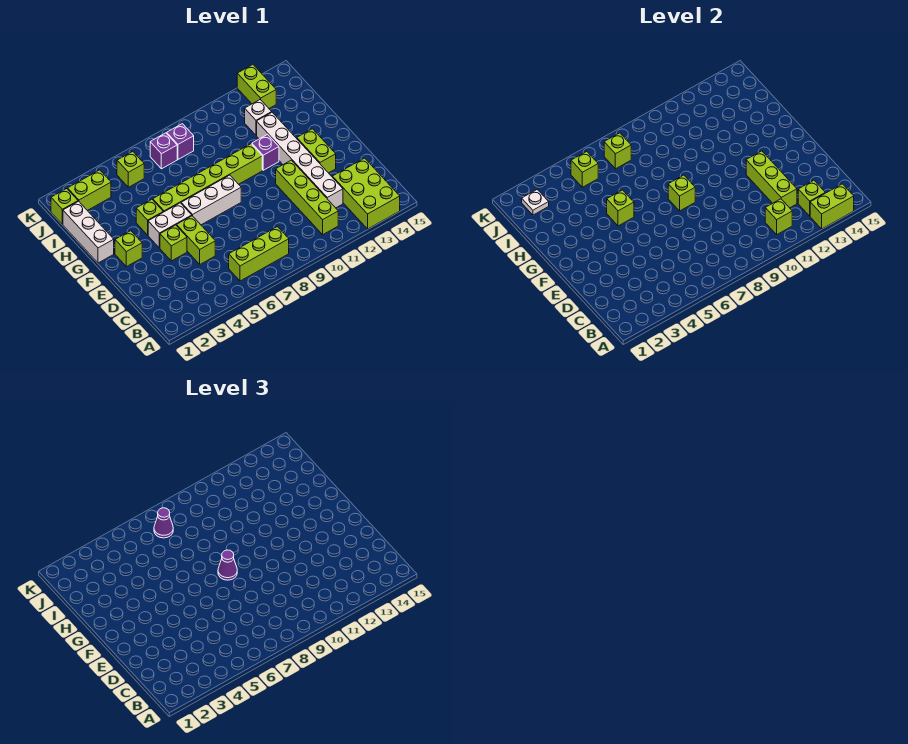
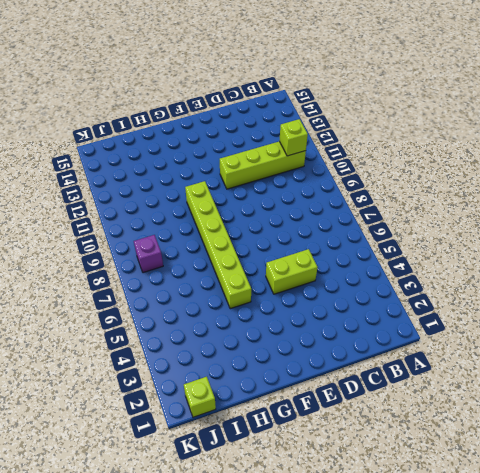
none -> lime brick A13:C14 level 1
none -> lime brick B6:B8 level 1
none -> white brick C12:H12 level 1
none -> lime brick E4 level 1

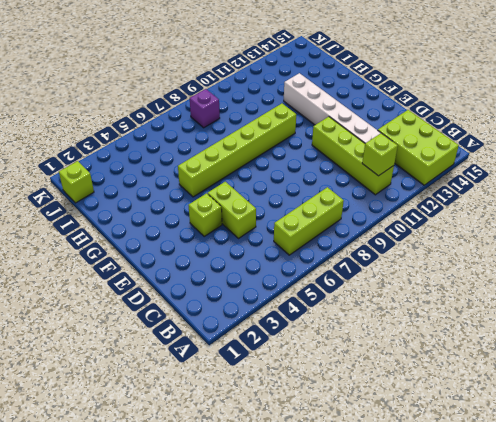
none -> lime brick E13:F13 level 1
none -> lime brick F2 level 1
none -> white brick F4:F5 level 1
none -> white brick F6:F8 level 1

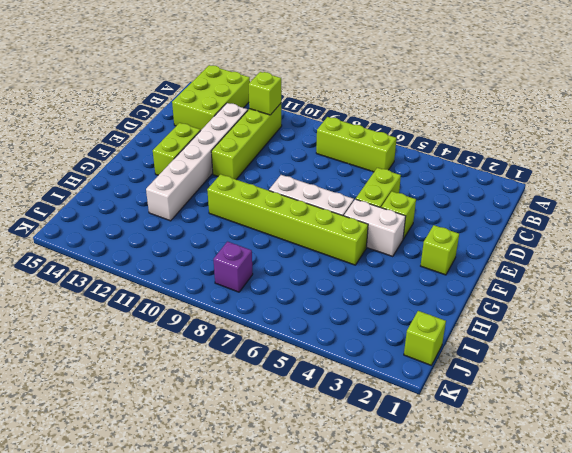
none -> white brick G1:I1 level 1
none -> lime brick G4 level 1
none -> purple brick G11 level 1
none -> white brick I12 level 1

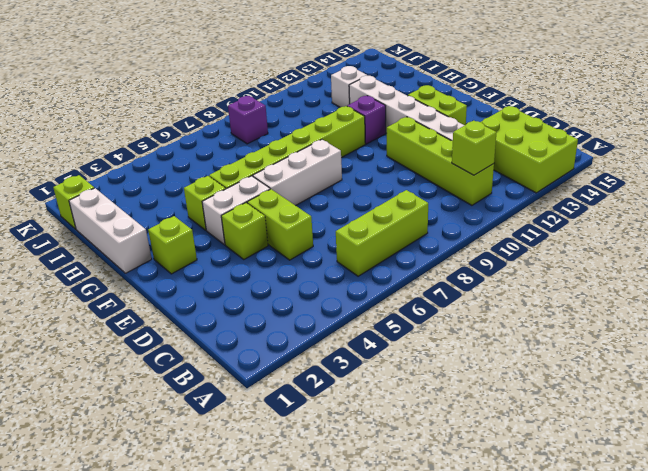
none -> lime brick J2:J3 level 1
none -> lime brick J5 level 1
none -> purple brick J7 level 1
none -> lime brick J13:K13 level 1

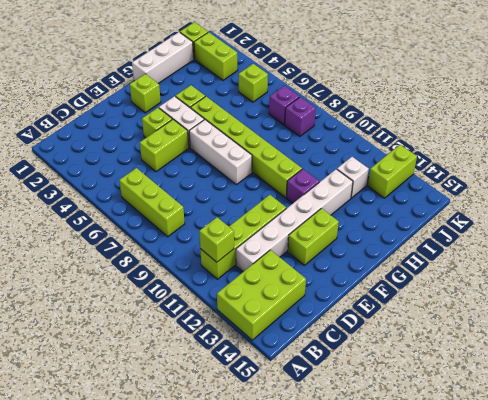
none -> lime brick A13:A14 level 2
none -> lime brick B13 level 2
none -> lime brick C12:E12 level 2
none -> lime brick F8 level 2

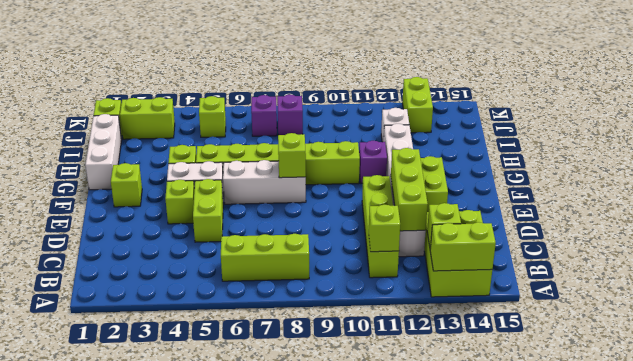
none -> lime brick G5 level 2
none -> white plate J2 level 2
none -> lime brick J5 level 2
none -> lime brick J7 level 2

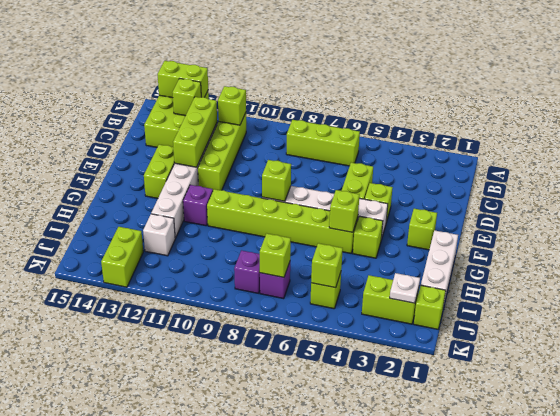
none -> purple cone F8 level 3
none -> purple cone J7 level 3

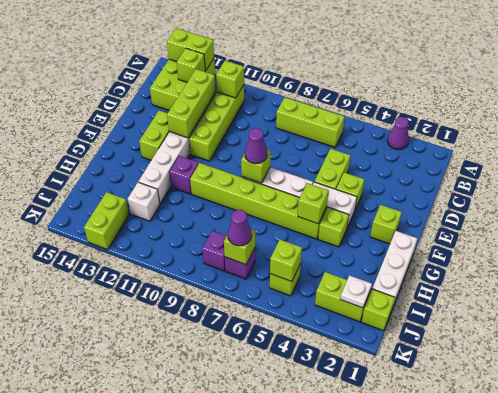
purple cone A3 level 1 -> none

